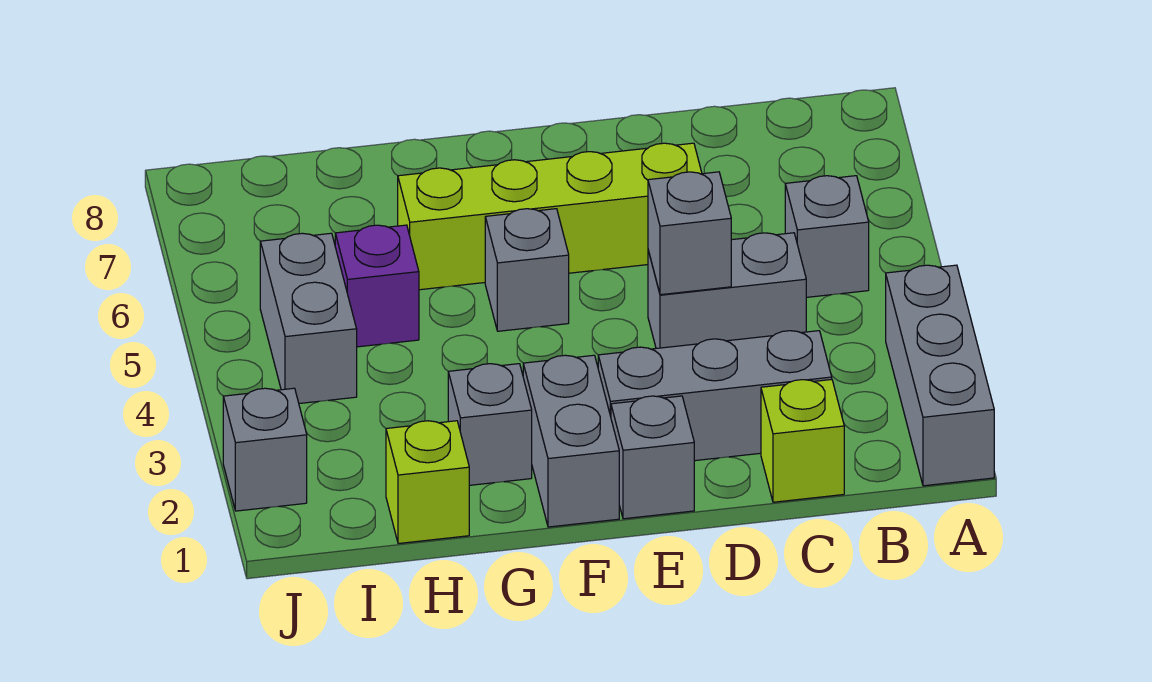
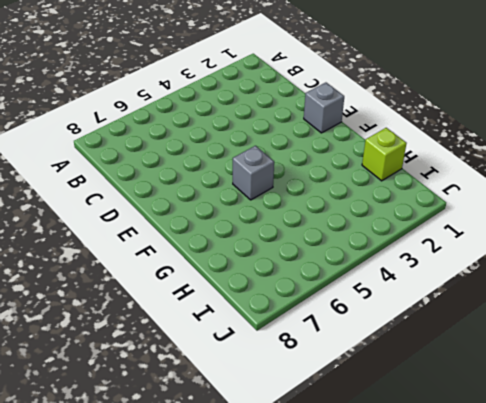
none -> grey brick A1:A3 level 1
none -> grey brick B5 level 1
none -> lime brick C1 level 1

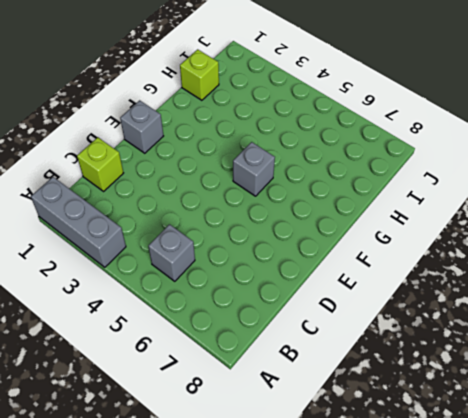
none -> grey brick C2:E2 level 1
none -> grey brick C4:D4 level 1
none -> lime brick D6:G6 level 1

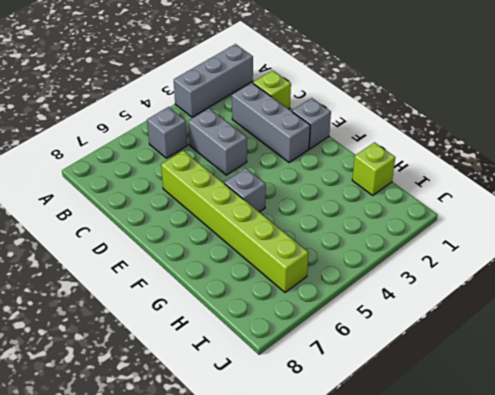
lime brick D6:I6 level 1 -> lime brick D6:G6 level 1
none -> grey brick F1:F2 level 1
none -> grey brick G2 level 1
none -> purple brick H5 level 1

